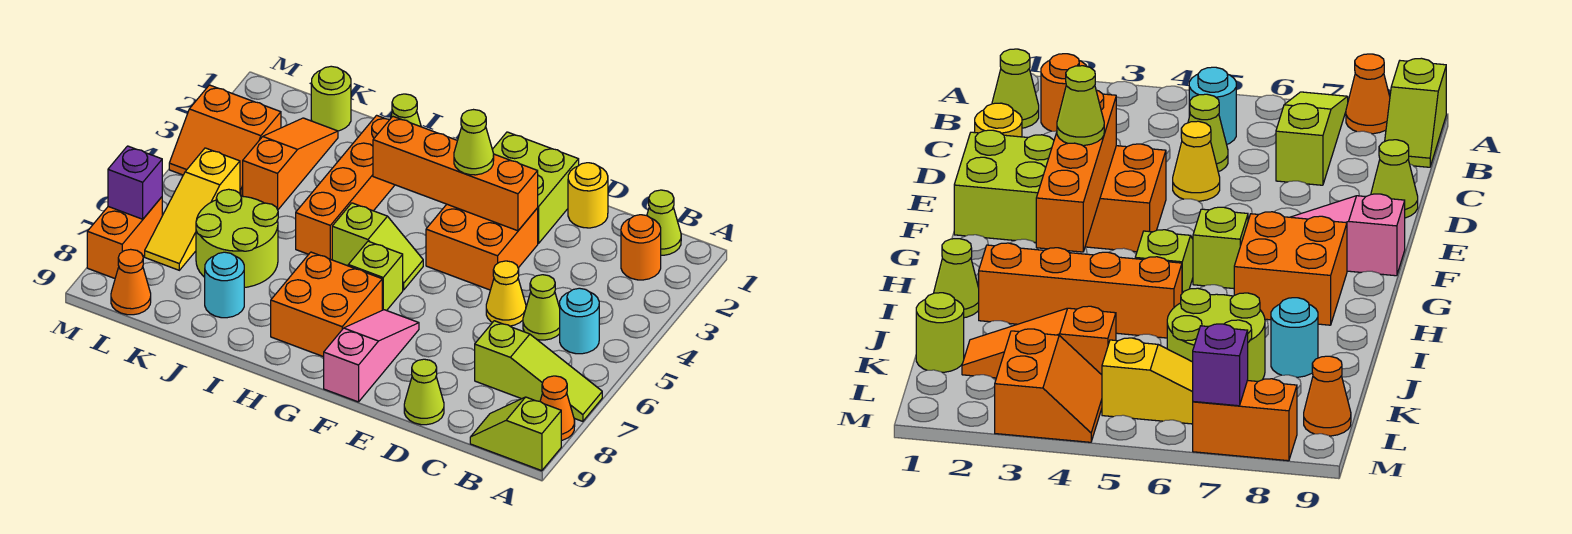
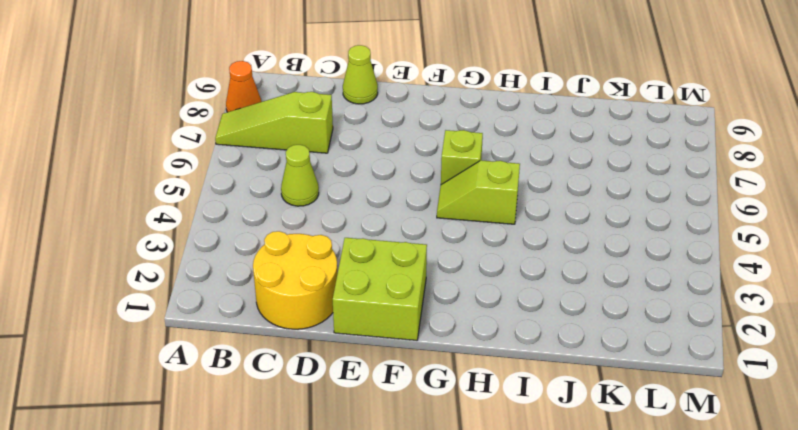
yellow round brick C1:D2 level 1 -> yellow round brick D1 level 1
none -> lime slope A9:B9 level 1 top A
none -> lime cone B1 level 1
none -> orange round brick B2 level 1

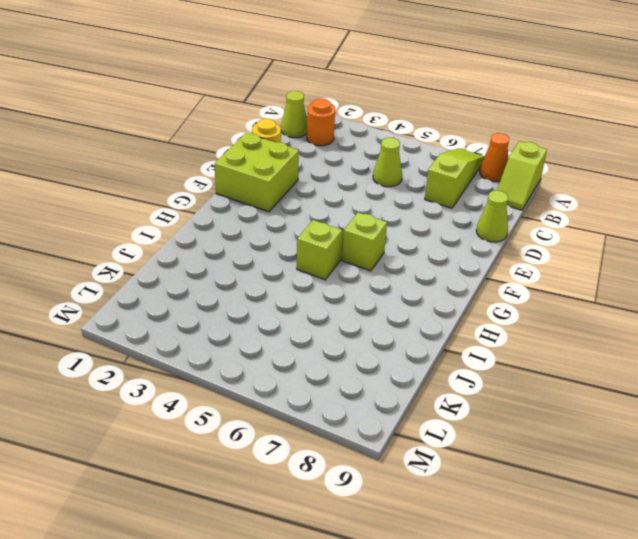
none -> cyan round brick B5 level 1
none -> yellow cone D5 level 1
none -> orange brick E3:F4 level 1

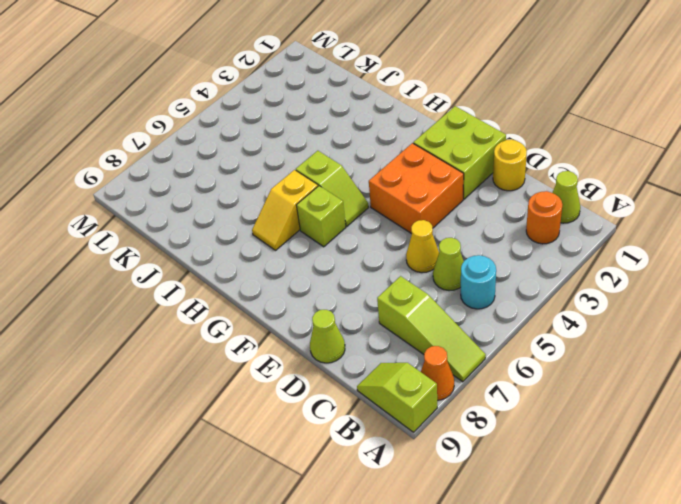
yellow slope H6:H7 level 1 top 6 -> orange brick G7:H8 level 1
none -> pink slope F7:F9 level 1 top 9
none -> lime cone I1 level 1
none -> orange brick I2:I5 level 1

